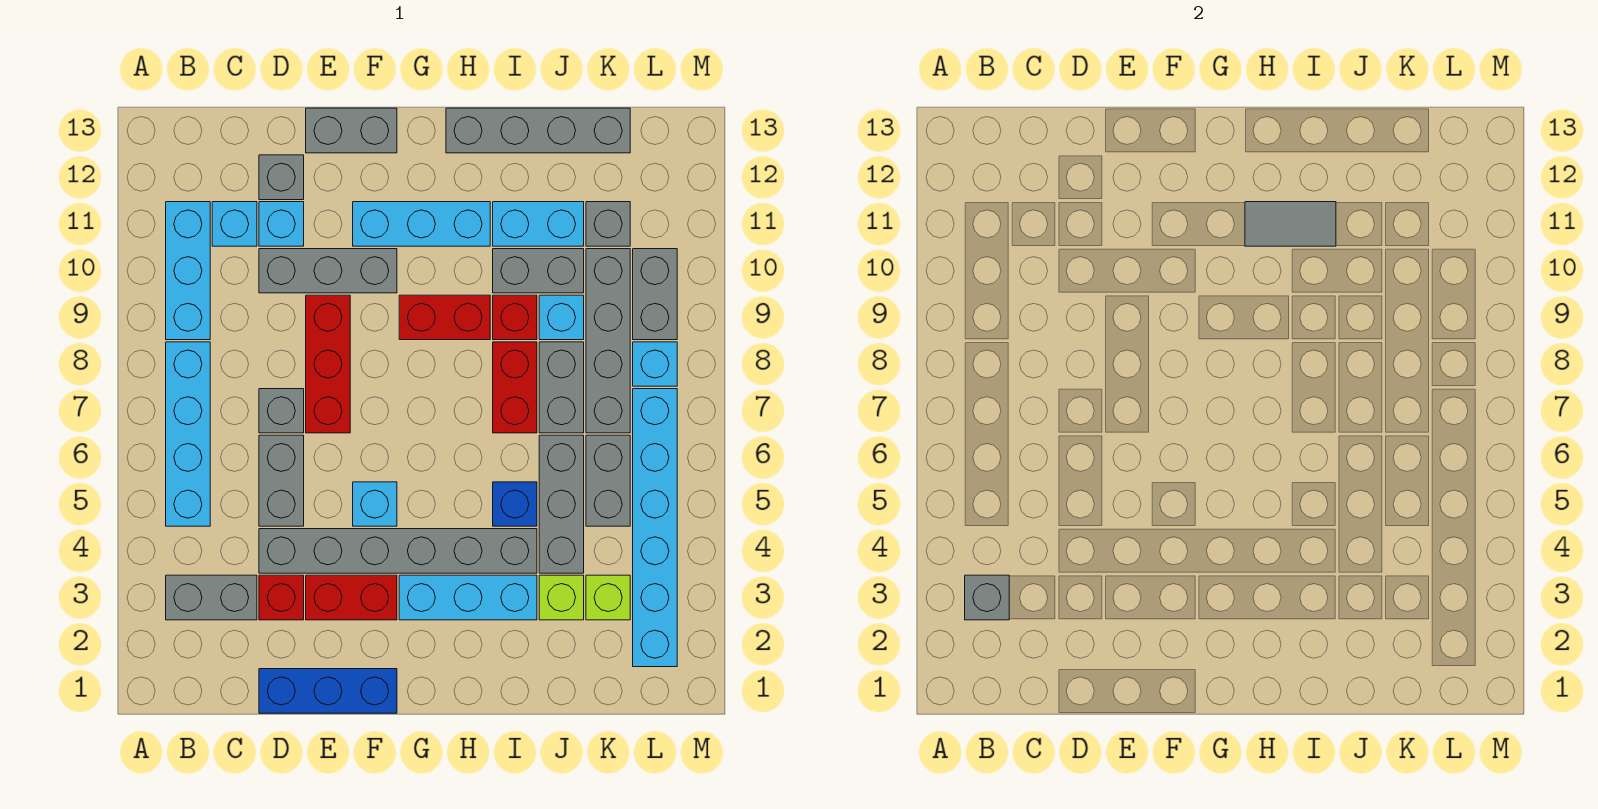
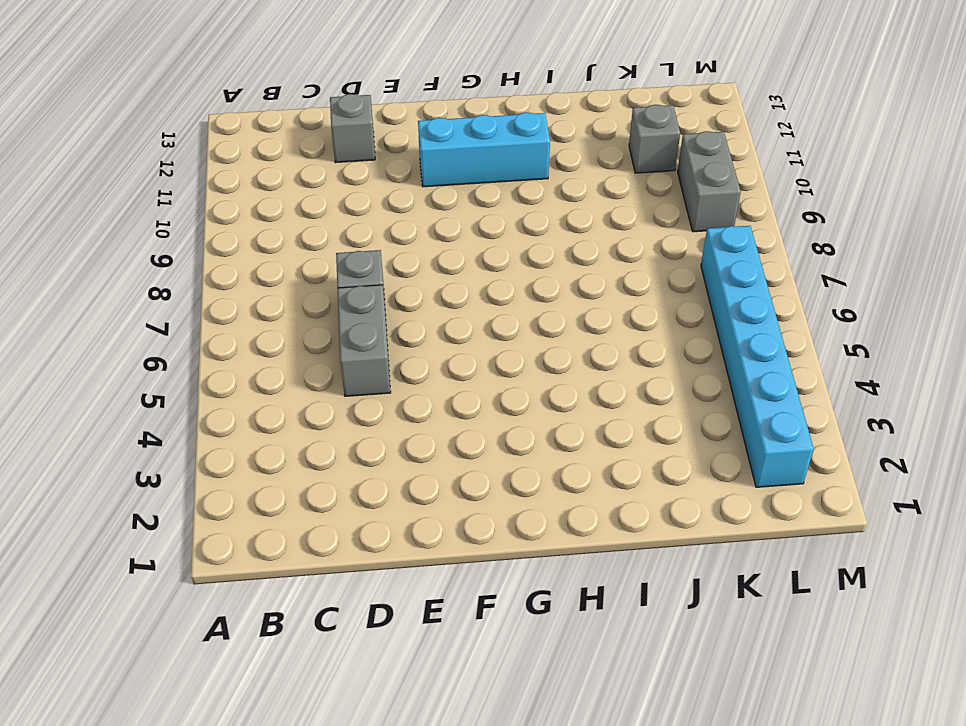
none -> grey brick B3:C3 level 1
none -> cyan brick B5:B8 level 1
none -> cyan brick B9:B11 level 1
none -> cyan brick C11 level 1

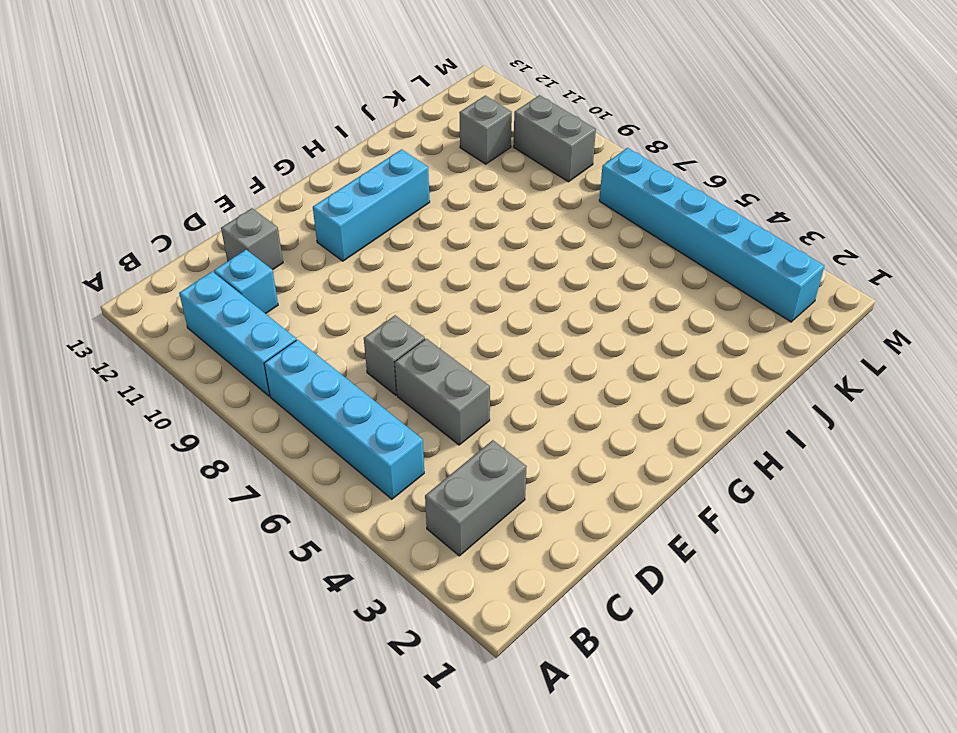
none -> blue brick D1:F1 level 1
none -> red brick D3 level 1
none -> grey brick D4:I4 level 1
none -> grey brick D10:F10 level 1

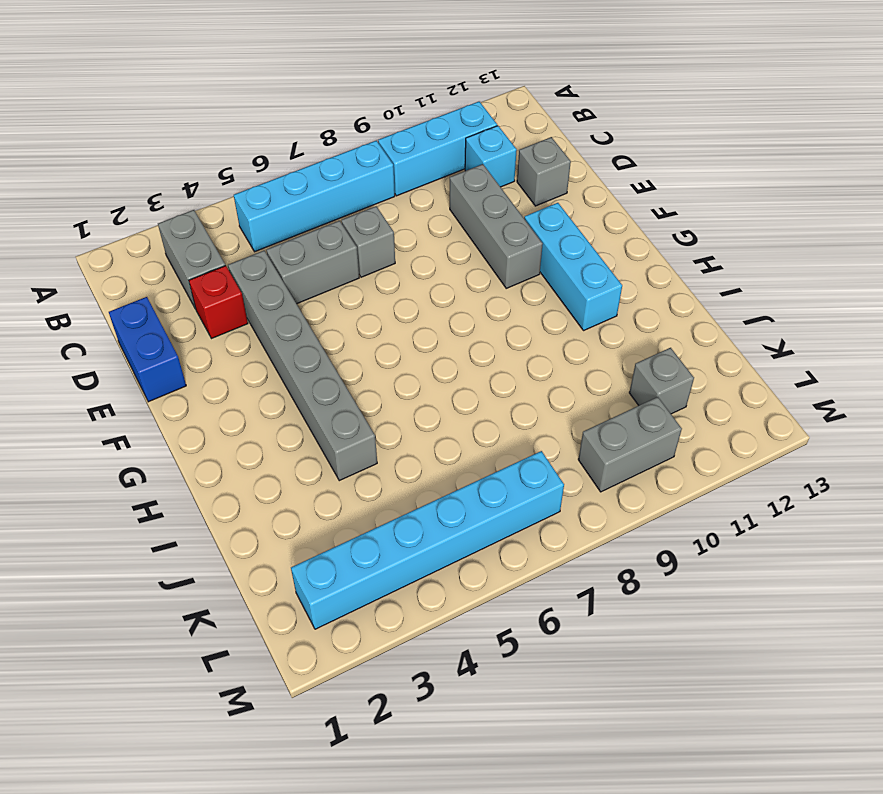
blue brick D1:E1 level 1 -> blue brick D1:F1 level 1
none -> cyan brick D11 level 1
none -> red brick E3:F3 level 1
none -> red brick E7:E9 level 1
none -> grey brick E13:F13 level 1

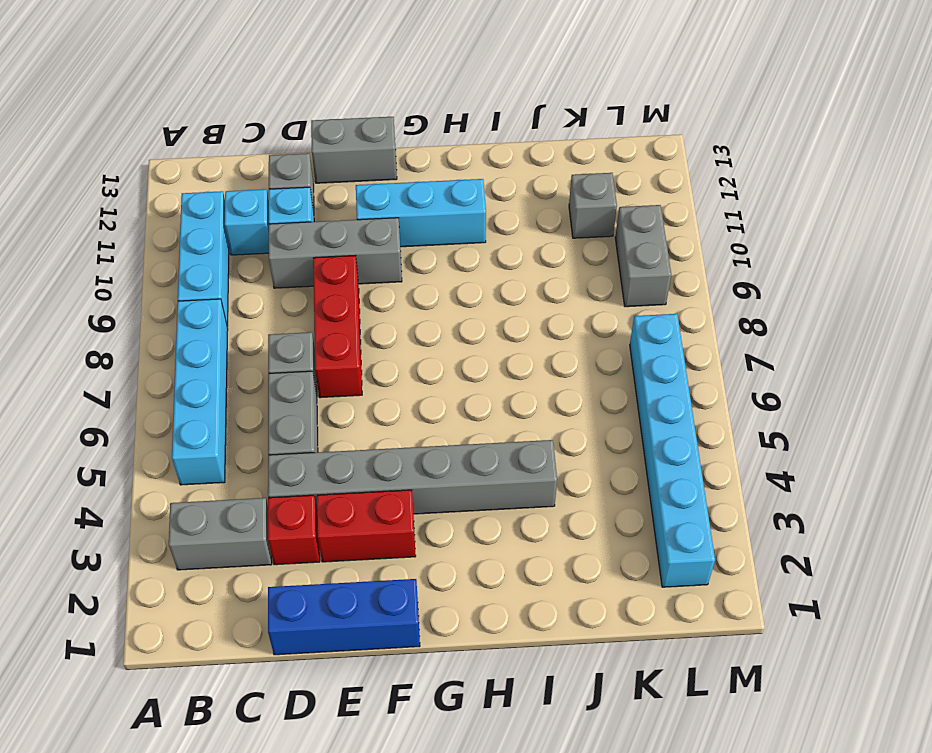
none -> cyan brick F5 level 1
none -> cyan brick G3:I3 level 1
none -> red brick G9:H9 level 1
none -> grey brick H13:K13 level 1

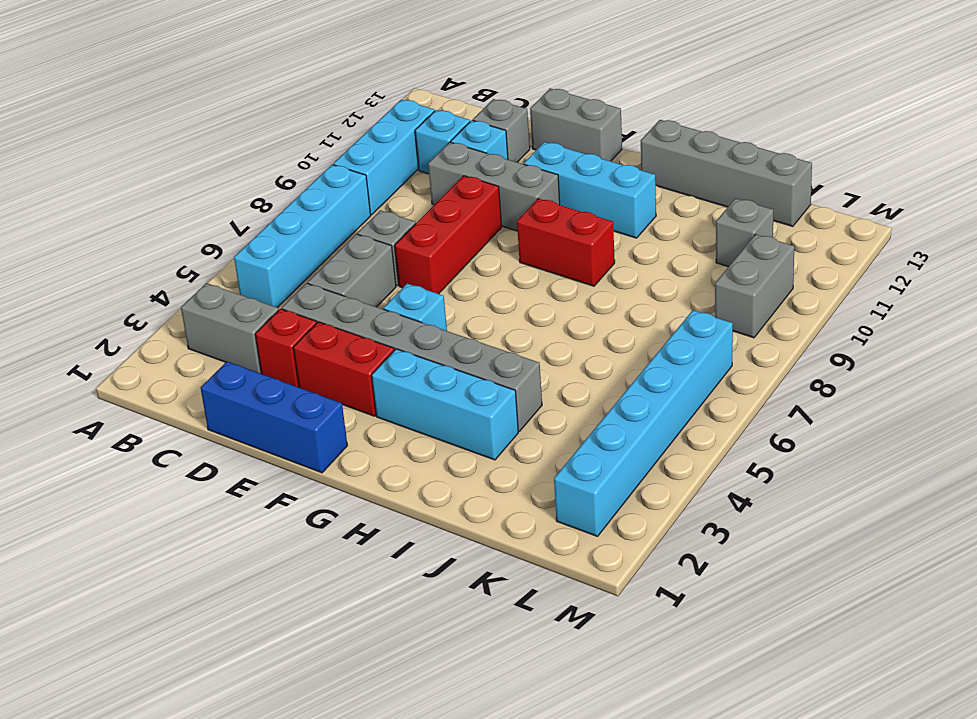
none -> blue brick I5 level 1
none -> red brick I7:I8 level 1
none -> red brick I9 level 1
none -> grey brick I10:J10 level 1

